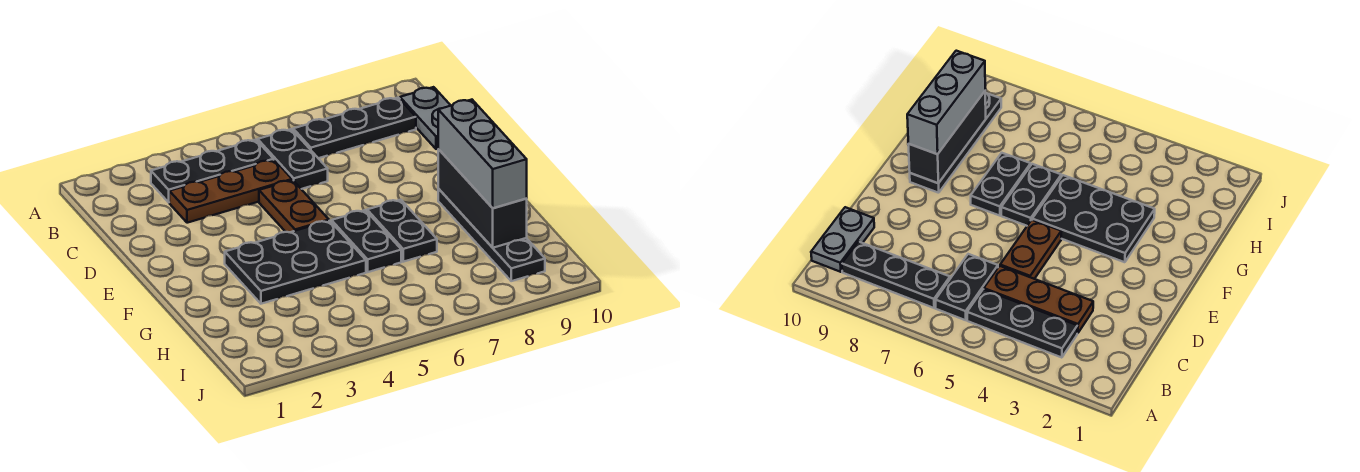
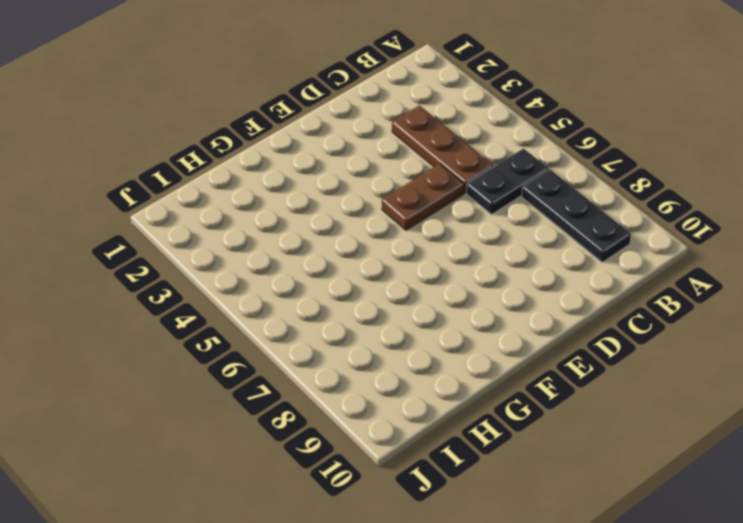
none -> black plate B3:B5 level 1
none -> grey plate B10:C10 level 1
none -> black plate F3:G5 level 1

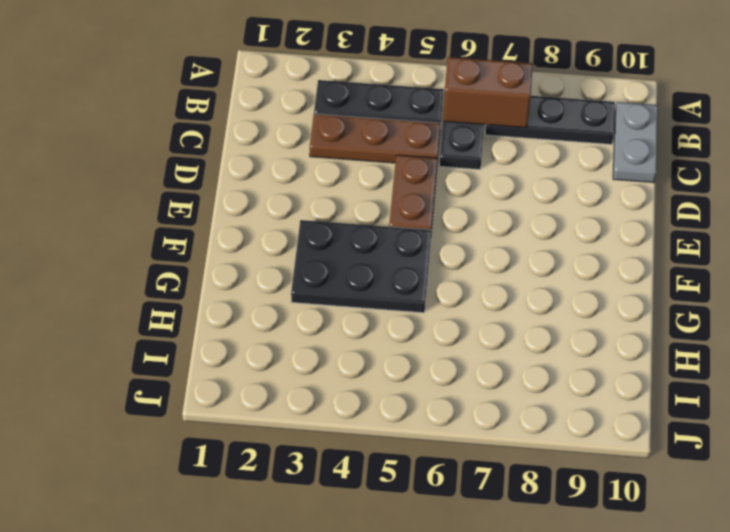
brown brick B6:B7 level 2 -> none
none -> black plate F6:G6 level 1
none -> black plate F7:G7 level 1
none -> black plate F9:I9 level 1

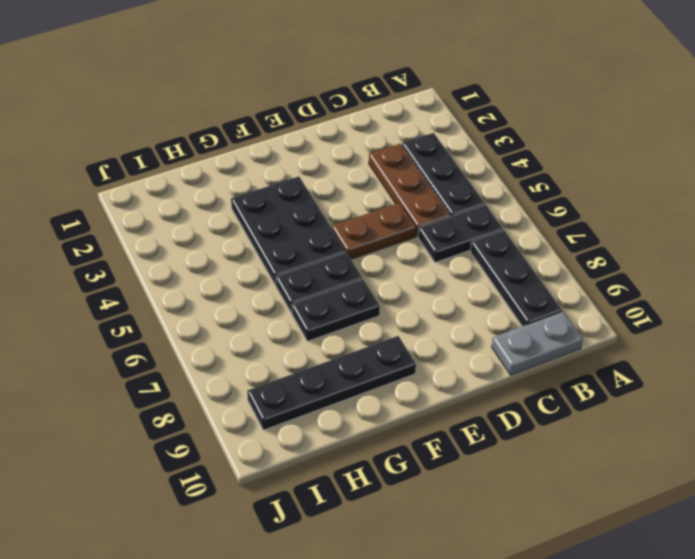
none -> black brick F9:H9 level 2
none -> grey brick F9:H9 level 3

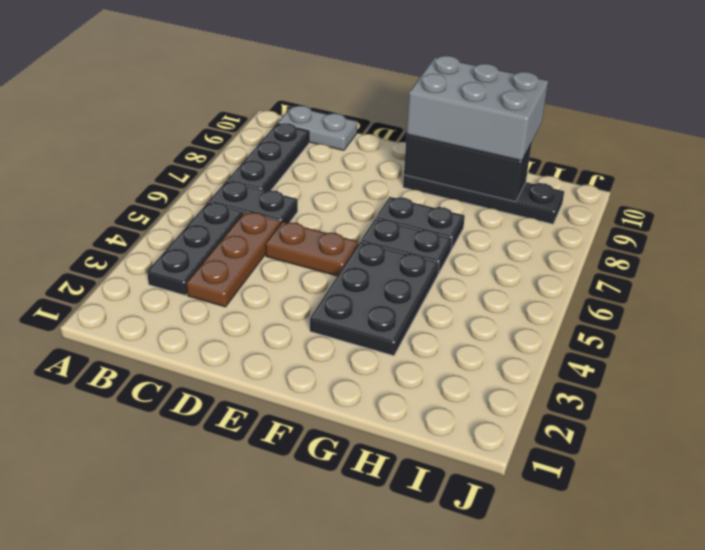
grey brick F9:H10 level 3 -> grey brick F9:H9 level 3

